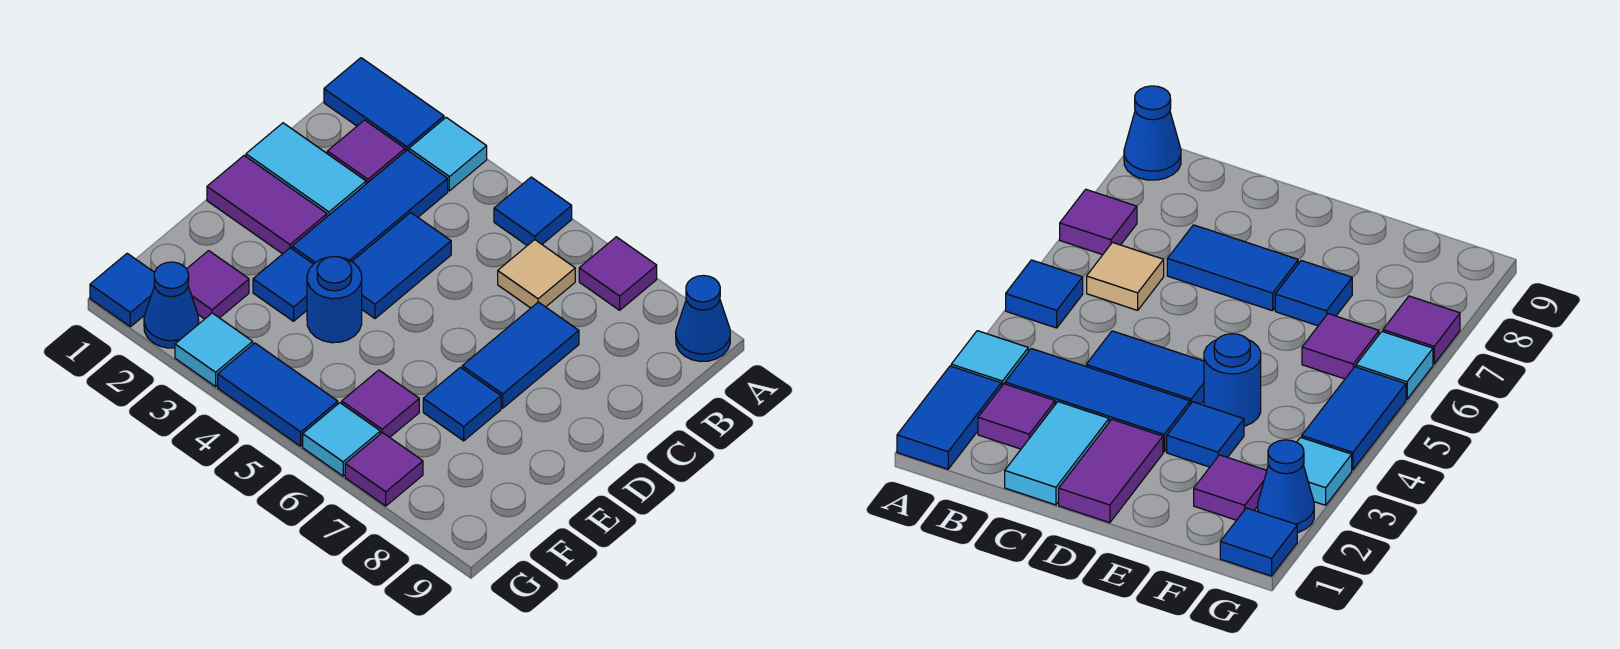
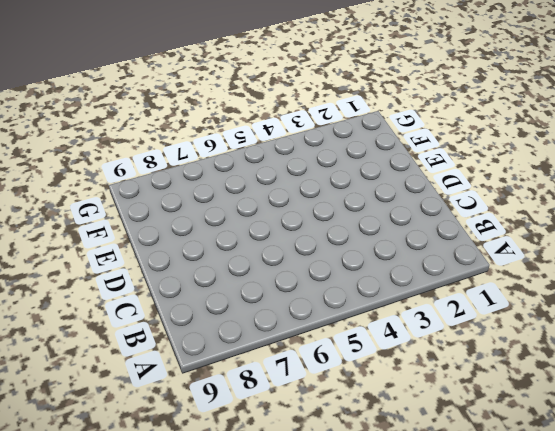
none -> blue tile A1:A2 level 1
none -> cyan tile A3 level 1
none -> blue tile A5 level 1

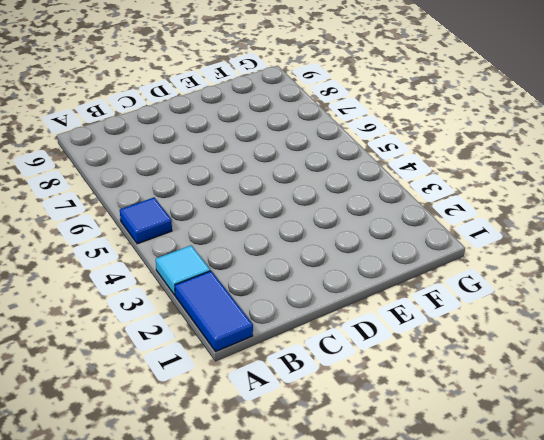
none -> purple tile A7 level 1
none -> blue cone A9 level 1
none -> purple tile B2 level 1

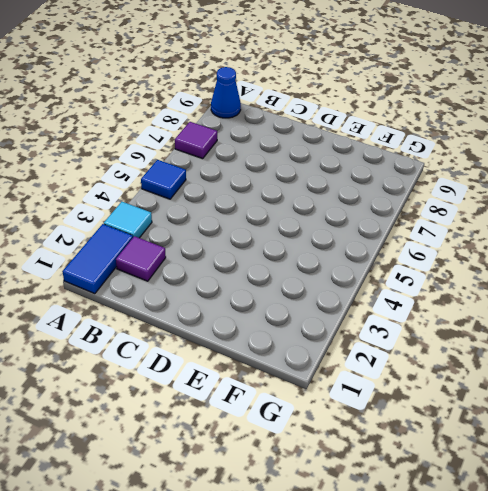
none -> blue tile B3:D3 level 1
none -> tan tile B6 level 1
none -> cyan tile C1:C2 level 1

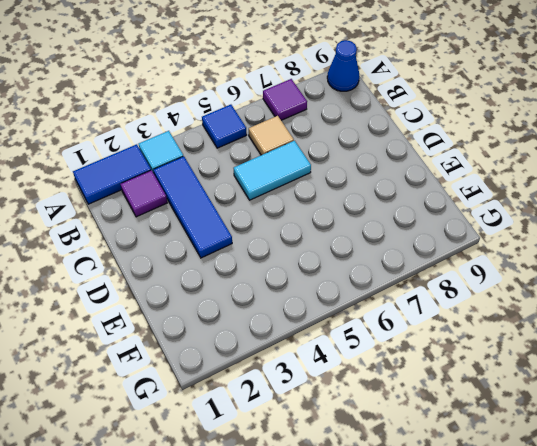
cyan tile C5:C6 level 1 -> cyan tile C1:C2 level 1
none -> blue tile C4:D4 level 1
none -> blue tile C7:D7 level 1
none -> purple tile D1:D2 level 1

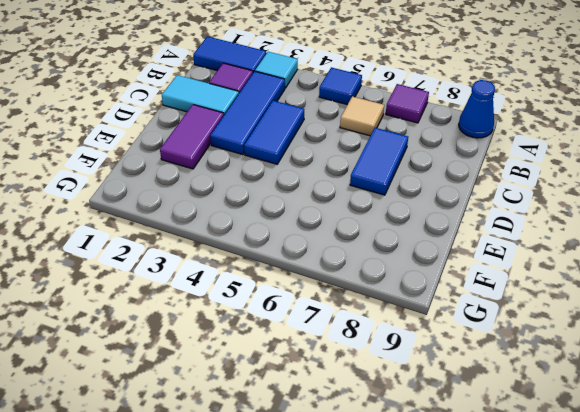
purple tile D2:E2 level 1 -> purple tile D1:D2 level 1
none -> blue tile E3 level 1
none -> blue round brick E4 level 1
none -> blue tile E7 level 1

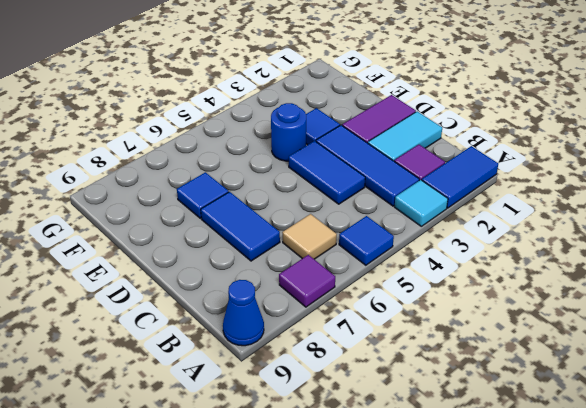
none -> purple tile F2 level 1
none -> purple tile F6 level 1
none -> blue tile G1 level 1

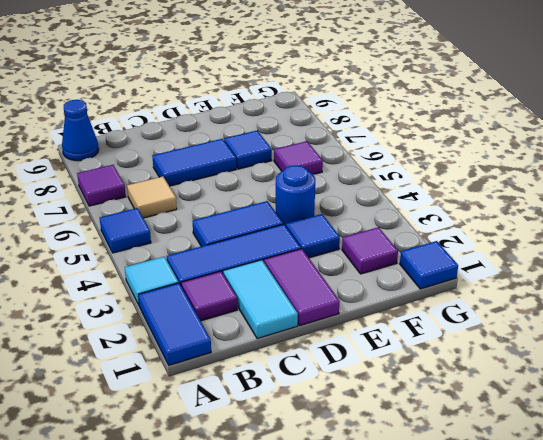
none -> blue cone G2 level 1
none -> cyan tile G3 level 1
none -> blue tile G4:G5 level 1

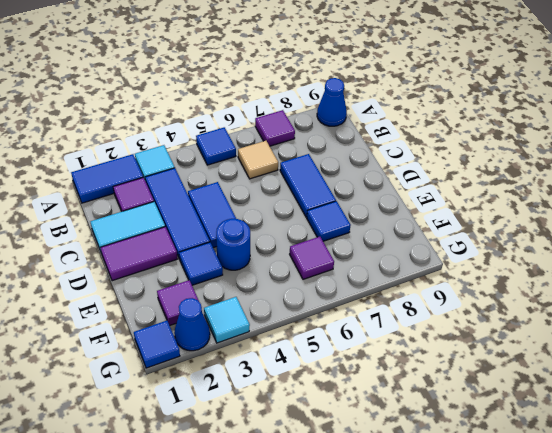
none -> blue tile G4:G5 level 1
none -> cyan tile G6 level 1
none -> purple tile G7 level 1

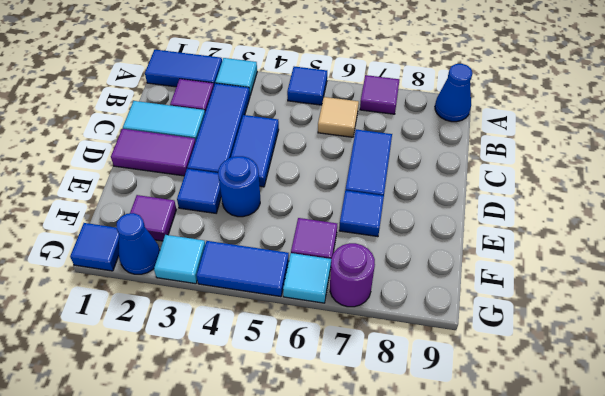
purple round brick G7 level 1 -> purple tile G7 level 1

